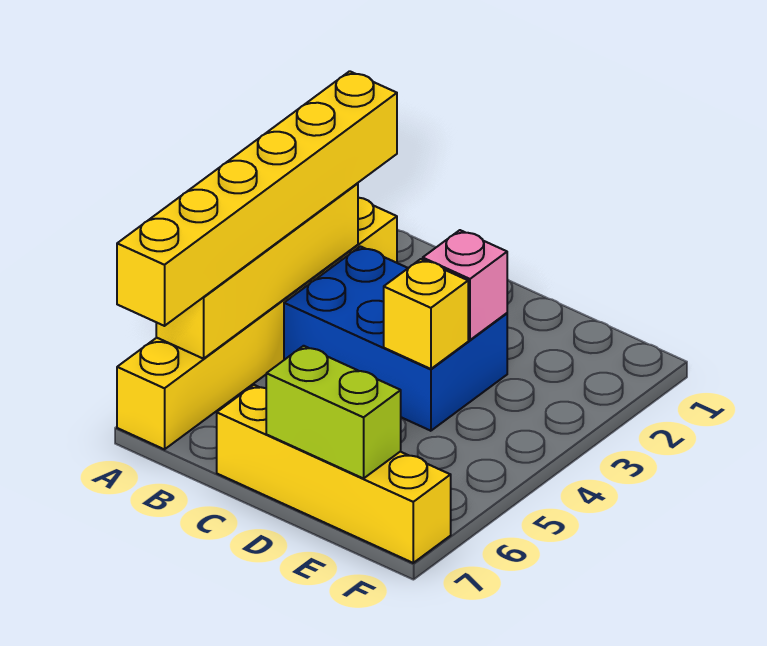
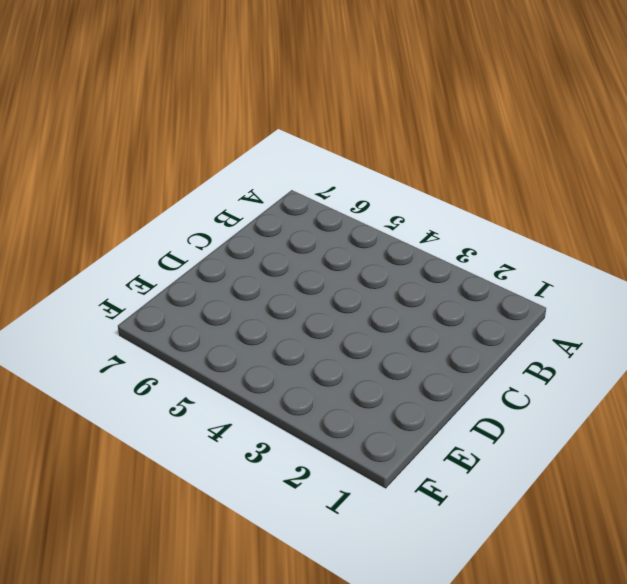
none -> yellow brick A2:A7 level 1
none -> blue brick B3:D4 level 1

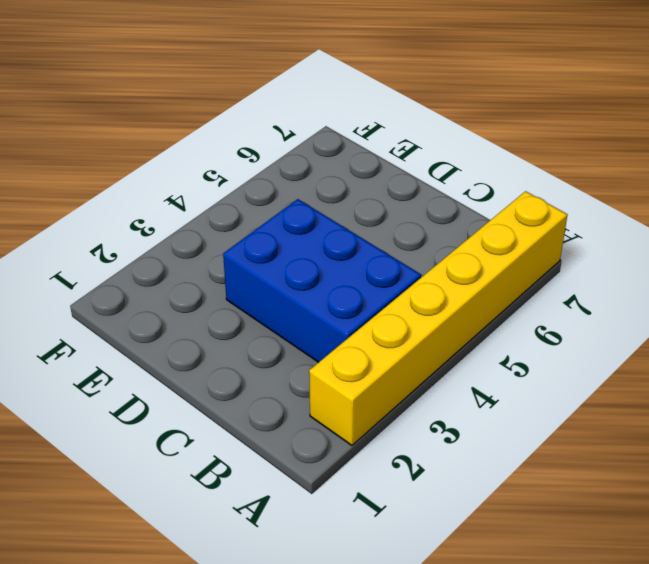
none -> yellow brick C7:F7 level 1
none -> yellow brick A3:A6 level 2

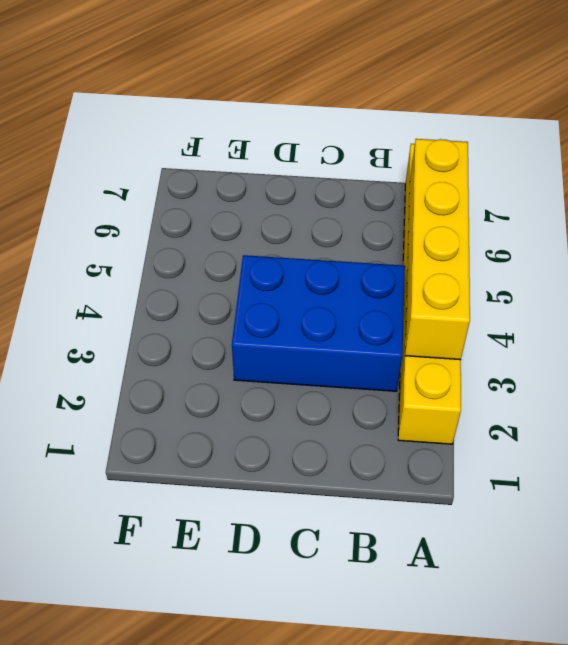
none -> yellow brick C7:F7 level 1
none -> pink brick D3 level 2

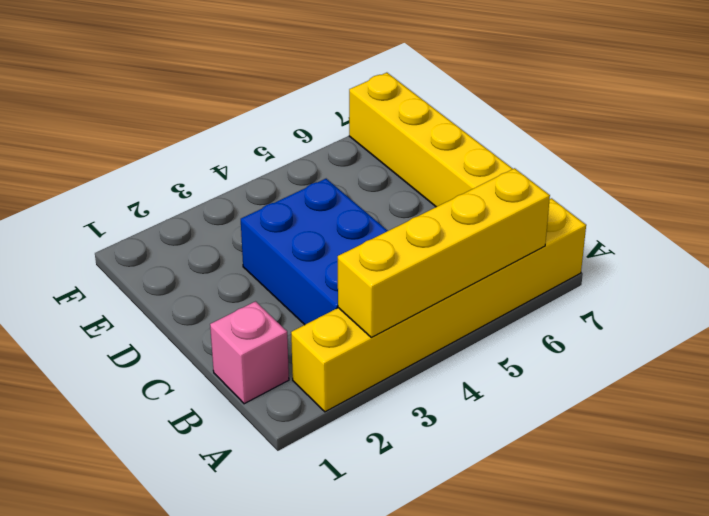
pink brick B1 level 1 -> pink brick D3 level 2
none -> yellow brick D4 level 2
none -> lime brick D7:E7 level 2

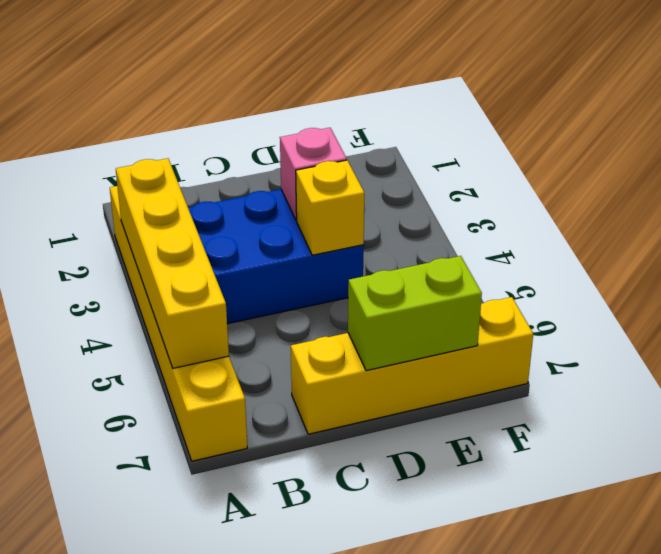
none -> yellow brick A2:A7 level 3

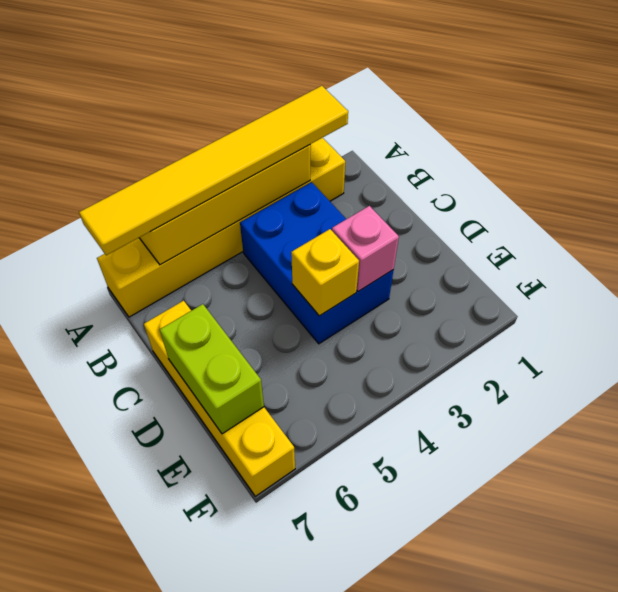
yellow tile A2:A7 level 3 -> yellow brick A2:A7 level 3

